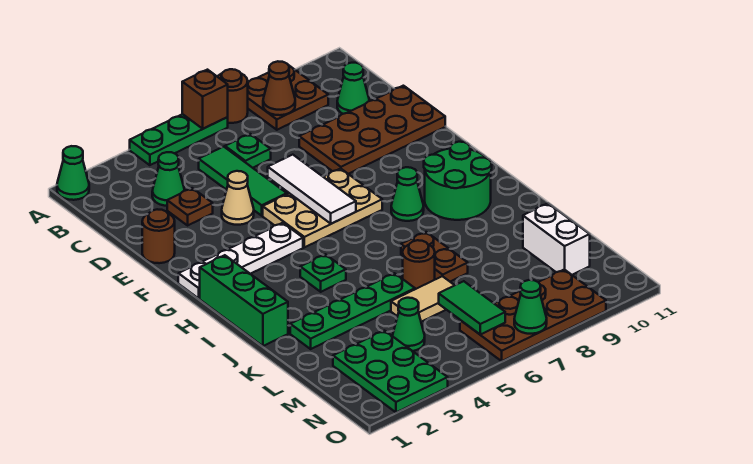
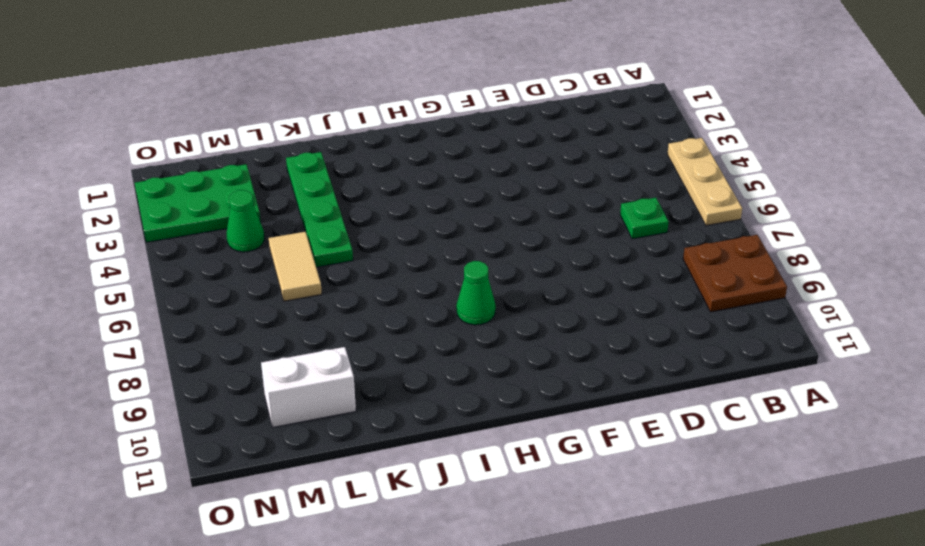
tan plate A4:A6 level 1 -> green plate A4:A6 level 1
none -> green cone A1 level 1
none -> brown round brick A7 level 1
none -> green cone C3 level 1
none -> green tile C5:E5 level 1

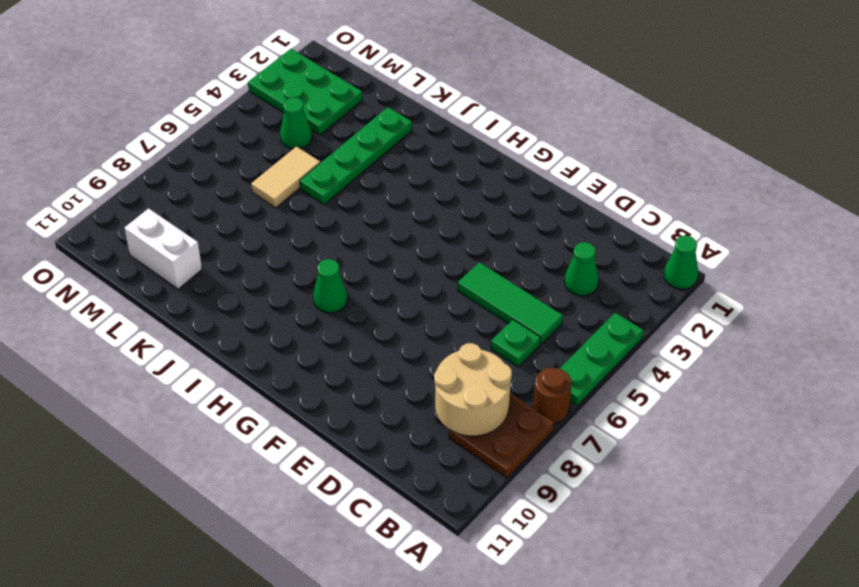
tan round brick B8:C9 level 2 -> brown cone B8 level 2
none -> green cone C10 level 1
none -> brown plate D3 level 1
none -> brown plate D8:E11 level 1
none -> brown round brick E1 level 1

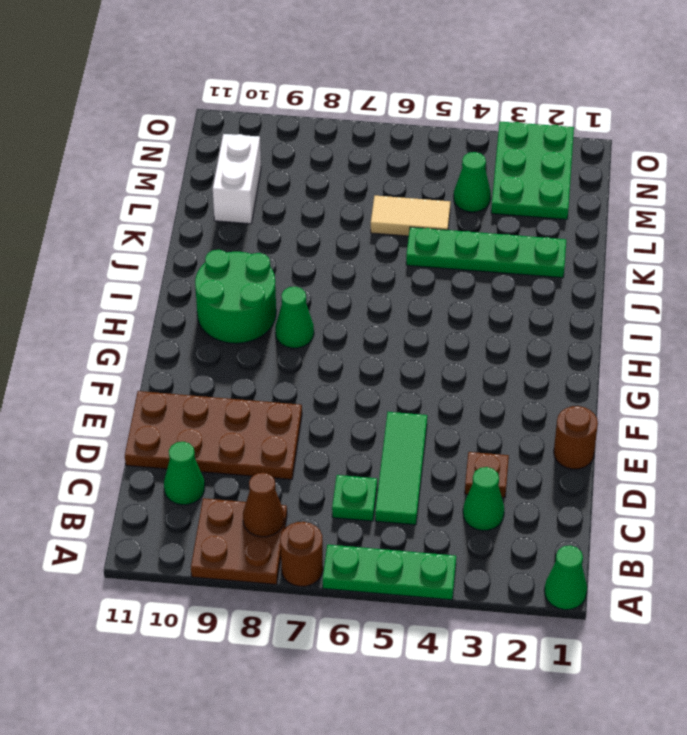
none -> tan cone E4 level 1
none -> tan plate F5:G7 level 1
none -> white plate G1:G4 level 1
none -> green brick H1:J1 level 1

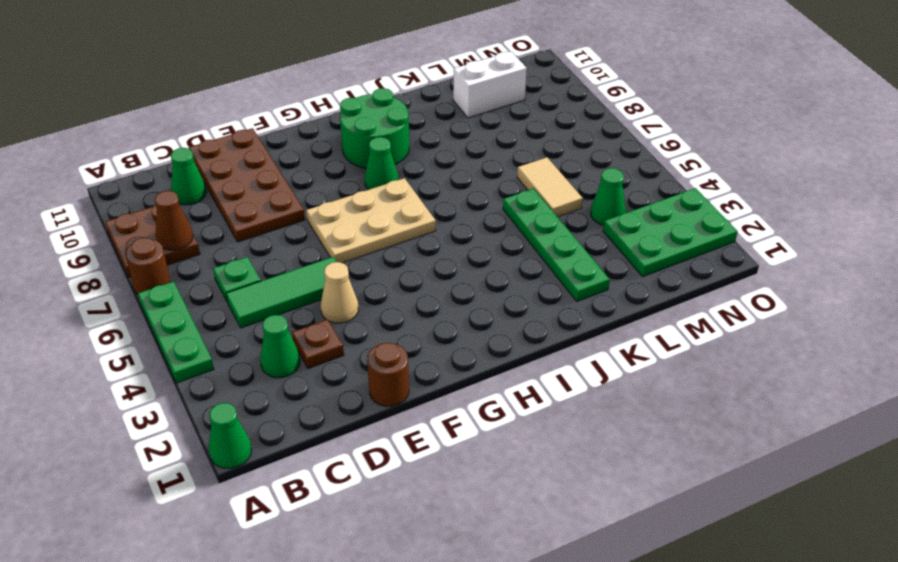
tan plate F6:H7 level 1 -> tan plate F5:G7 level 1
none -> white plate G1:G4 level 1
none -> green brick H1:J1 level 1
none -> green plate I4 level 1
none -> brown plate J7:K7 level 1

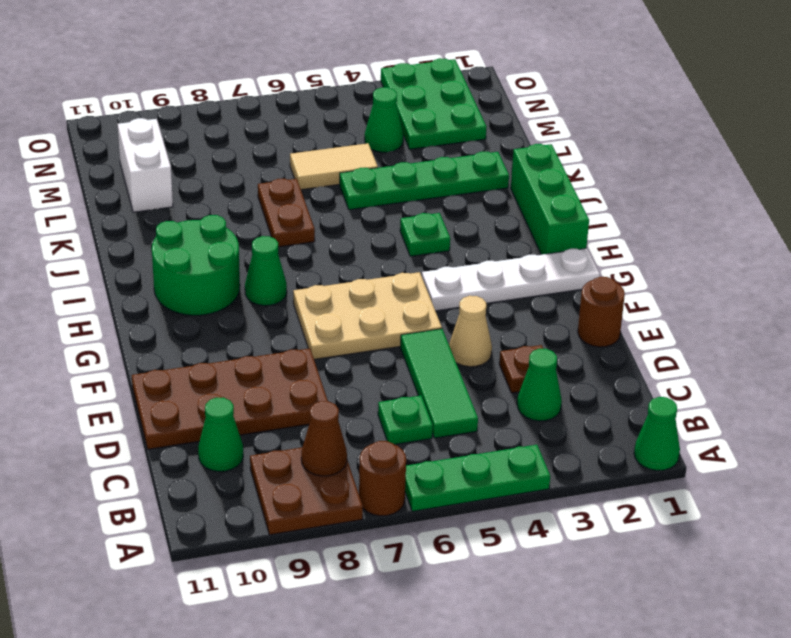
none -> brown round brick K6 level 1
none -> brown plate N6:O9 level 1
none -> brown brick A6 level 2
none -> white tile E6:G6 level 2

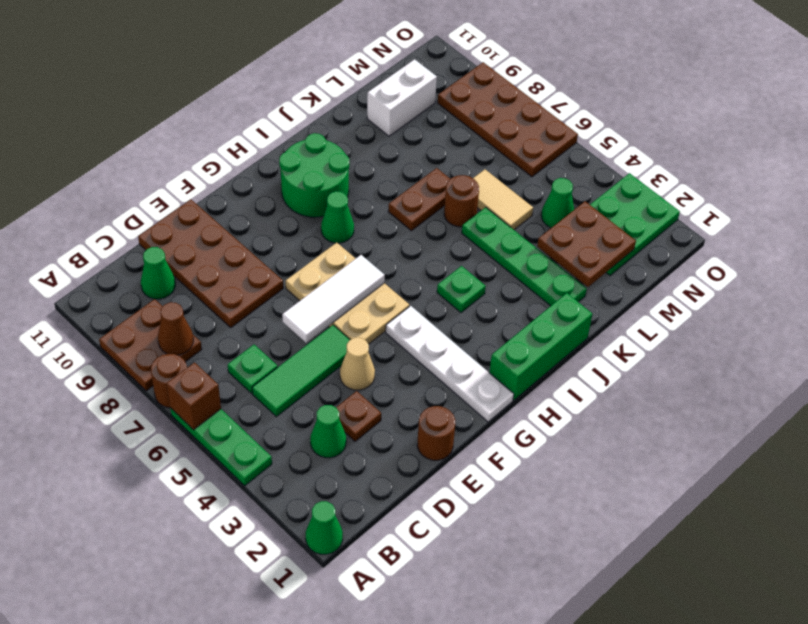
brown plate L2:M3 level 2 -> none
none -> green tile M6:N6 level 2
none -> green cone O7 level 2

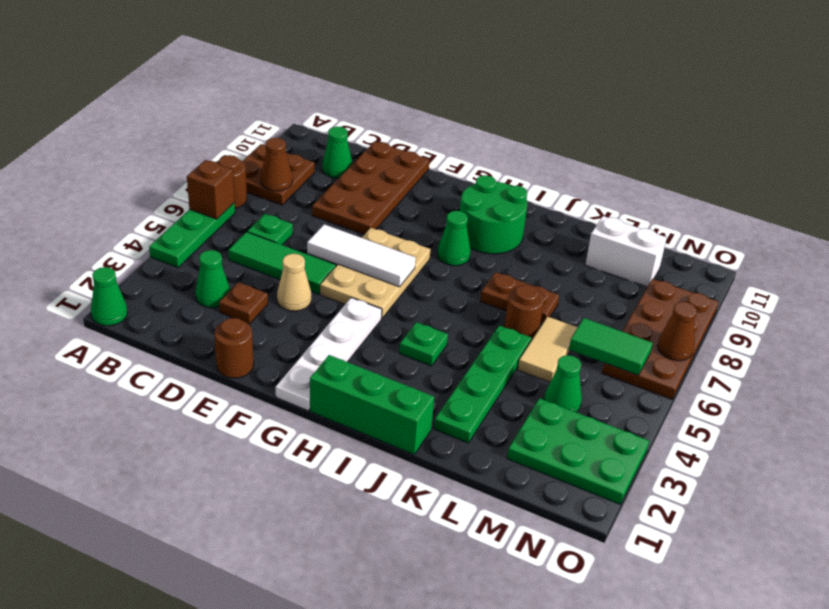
brown cone O7 level 2 -> green cone O7 level 2

